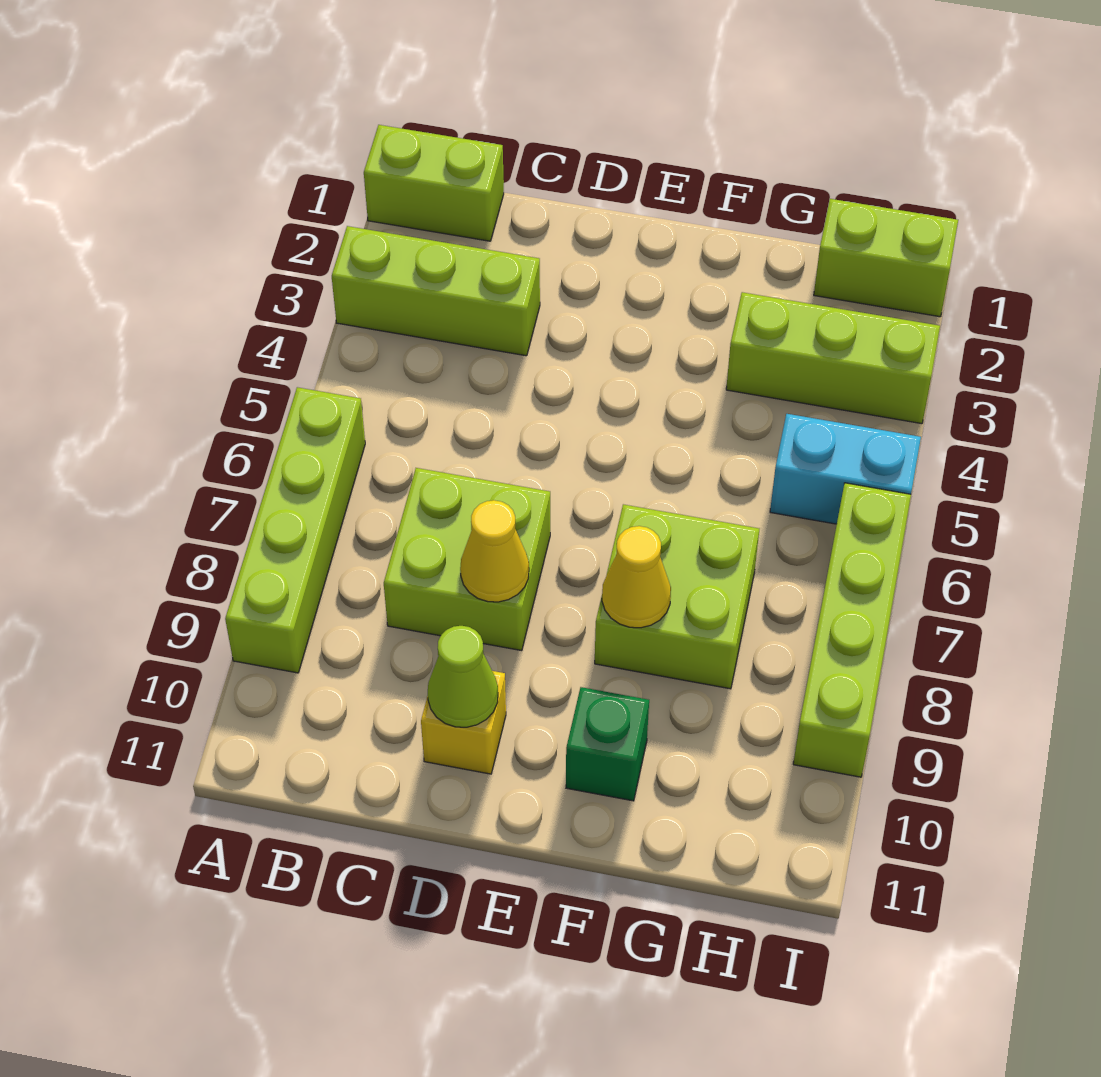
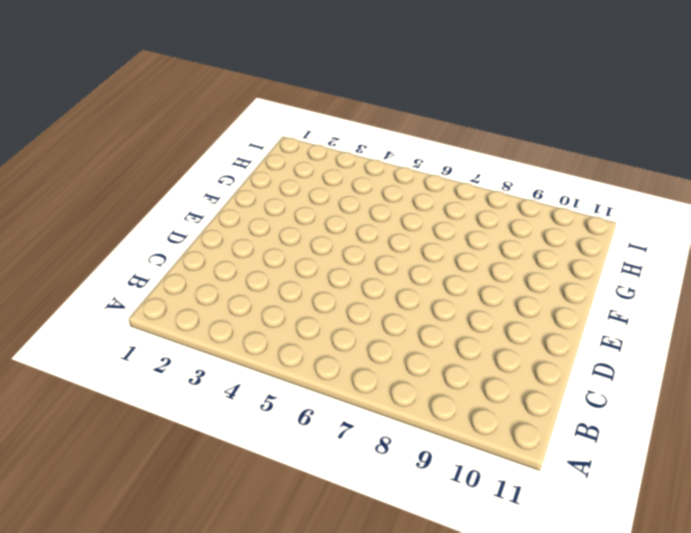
none -> lime brick A1:B1 level 1
none -> lime brick A3:C3 level 1
none -> lime brick A6:A9 level 1

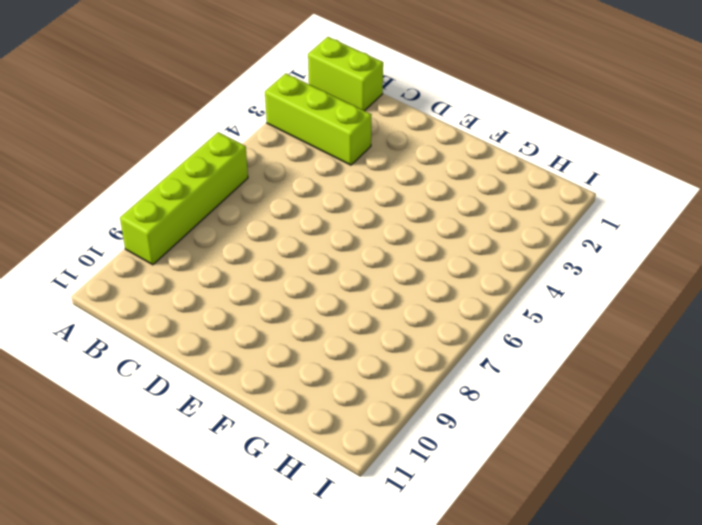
none -> lime brick C7:D8 level 1
none -> yellow brick D10 level 1
none -> lime brick F7:G8 level 1

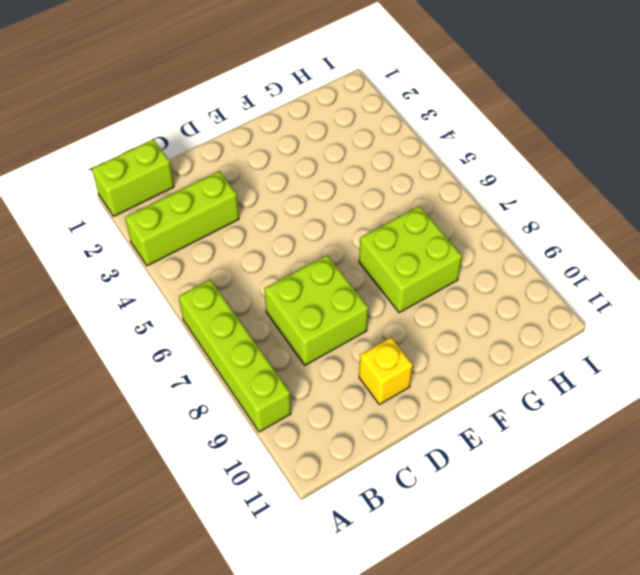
none -> green brick F10 level 1
none -> lime brick G3:I3 level 1
none -> lime brick H1:I1 level 1

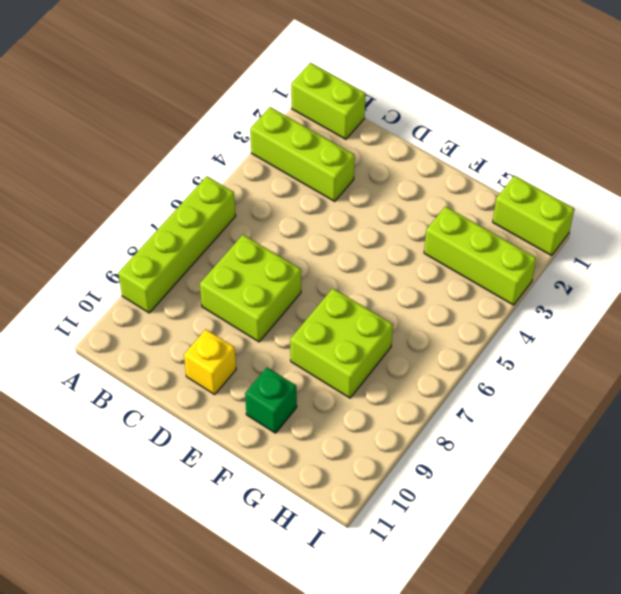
none -> cyan brick H5:I5 level 1
none -> lime brick I6:I9 level 1
none -> yellow cone D8 level 2

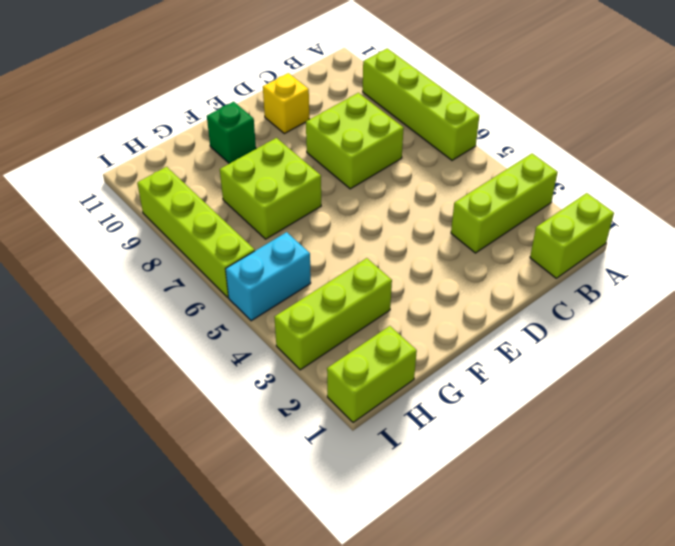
none -> yellow cone D8 level 2
none -> lime cone D10 level 2
none -> yellow cone F8 level 2

